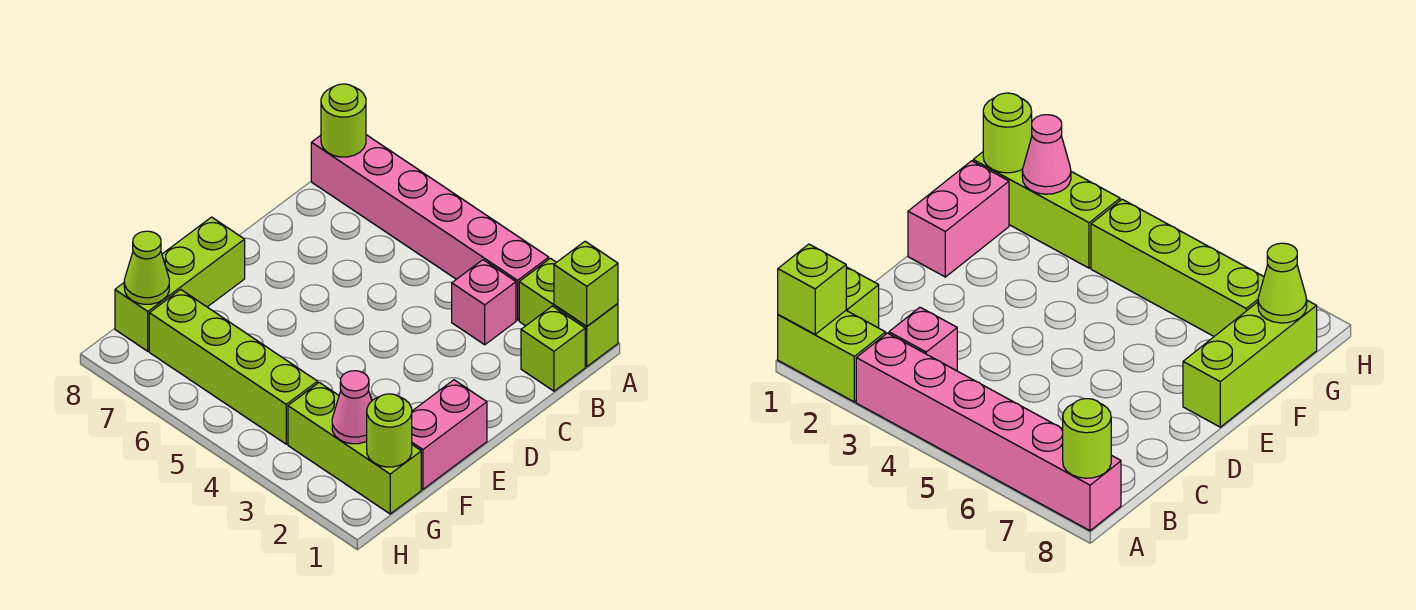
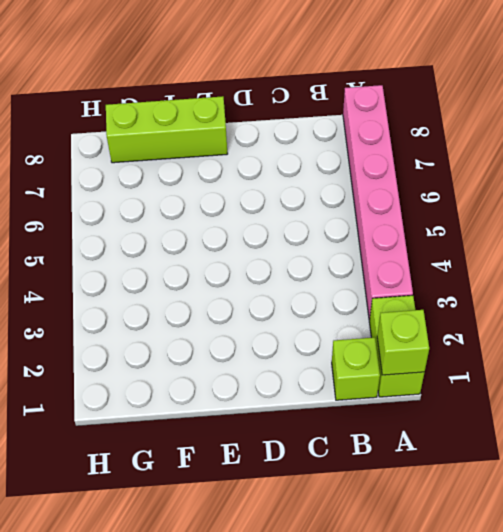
none -> pink brick B3 level 1
none -> pink brick E1:F1 level 1
none -> lime brick G1:G3 level 1

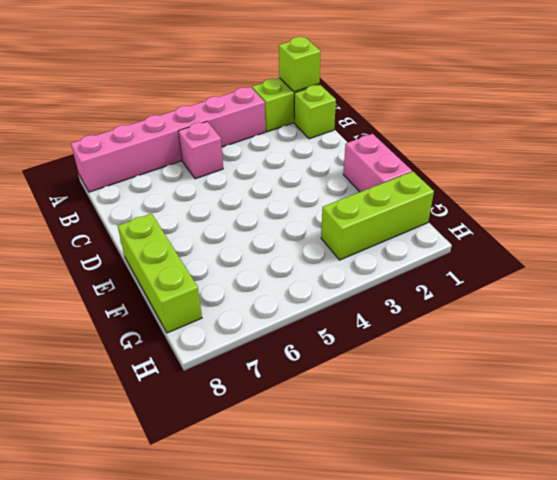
pink brick B5 level 1 -> pink brick B3 level 1
none -> lime brick G4:G7 level 1
none -> lime round brick A8 level 2
none -> lime round brick G1 level 2

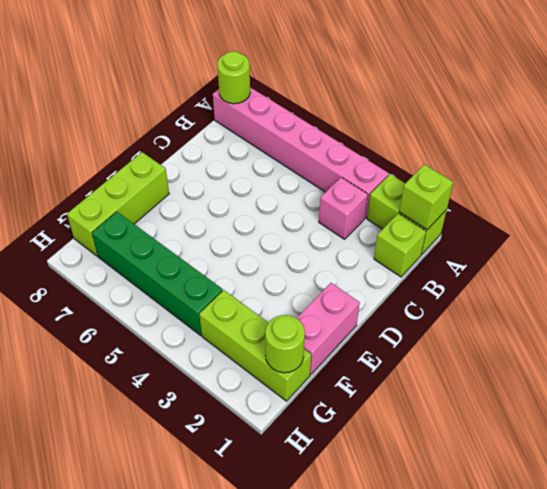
green brick G4:G7 level 1 -> lime brick G4:G7 level 1
none -> pink cone G2 level 2
none -> lime cone G8 level 2

